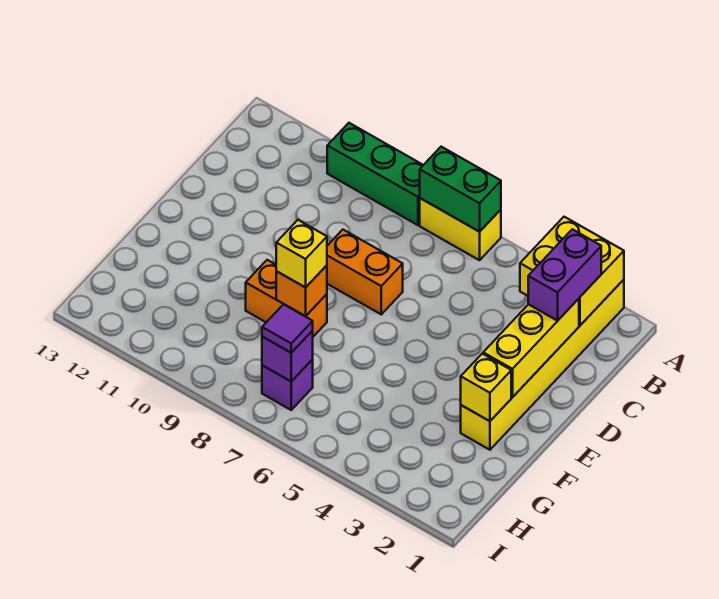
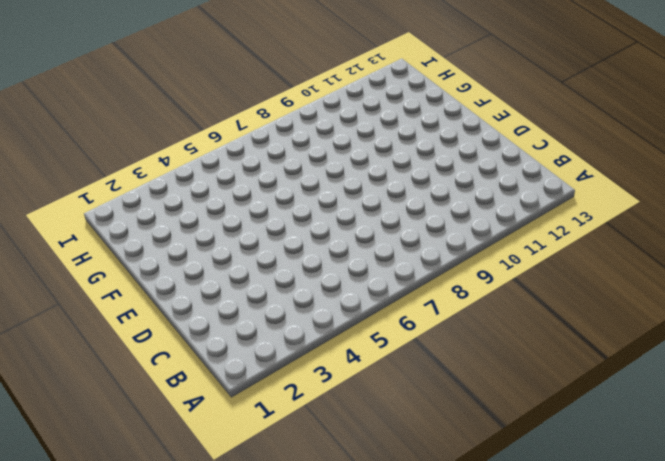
none -> yellow brick A2:F2 level 1
none -> yellow brick A6:A7 level 1
none -> green brick A8:A10 level 1

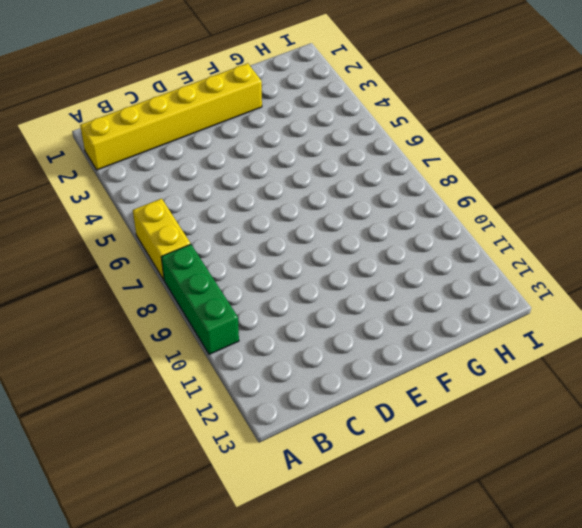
none -> orange brick D7:D8 level 1
none -> orange brick F8:F9 level 1
none -> purple brick H7 level 1

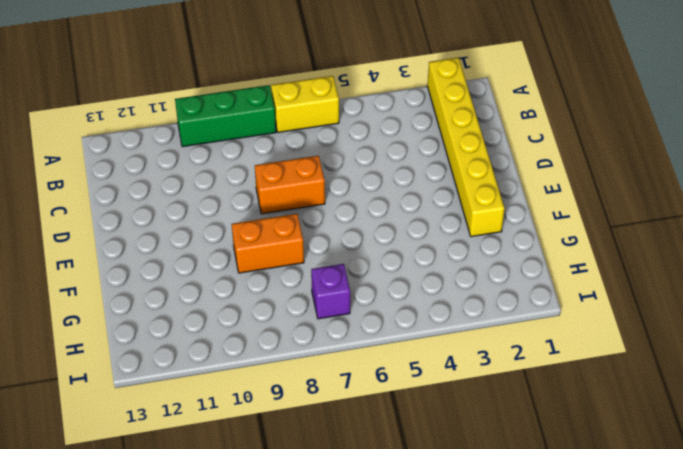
none -> yellow brick A2:B3 level 2
none -> green brick A6:A7 level 2
none -> yellow brick C2:E2 level 2

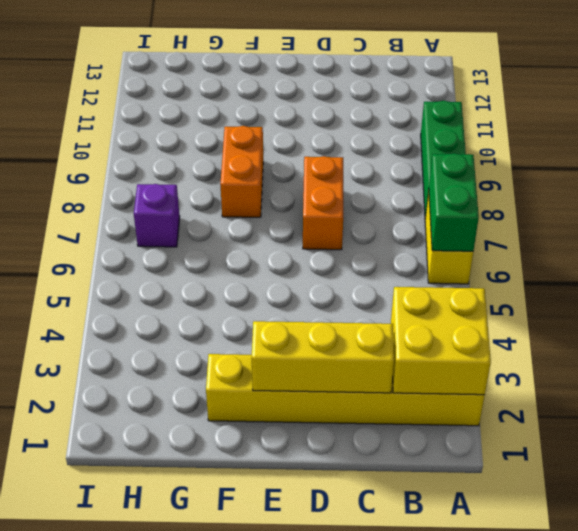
none -> yellow brick F2 level 2
none -> orange brick F8 level 2
none -> purple brick H7 level 2

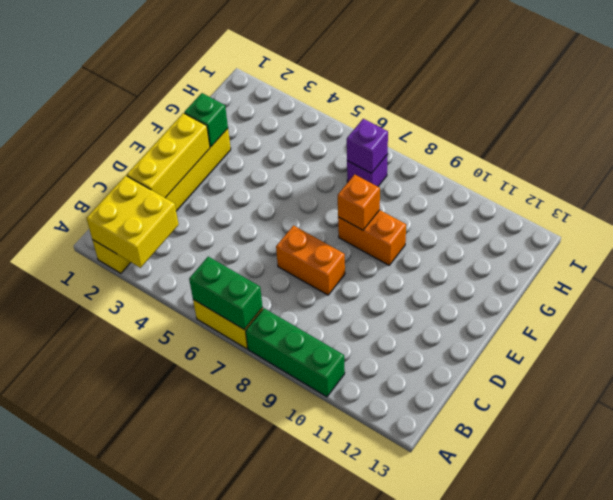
green brick F2 level 2 -> yellow brick F2 level 2
none -> purple brick B2:C2 level 3
none -> yellow brick F8 level 3
none -> purple tile H7 level 3

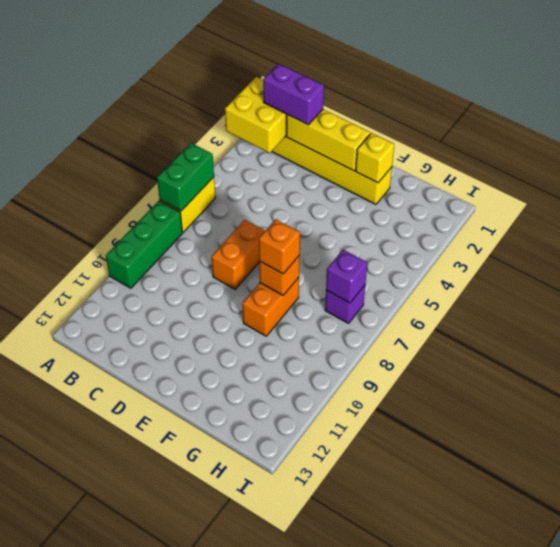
orange brick F8 level 3 -> yellow brick F8 level 3
none -> purple tile H7 level 3

